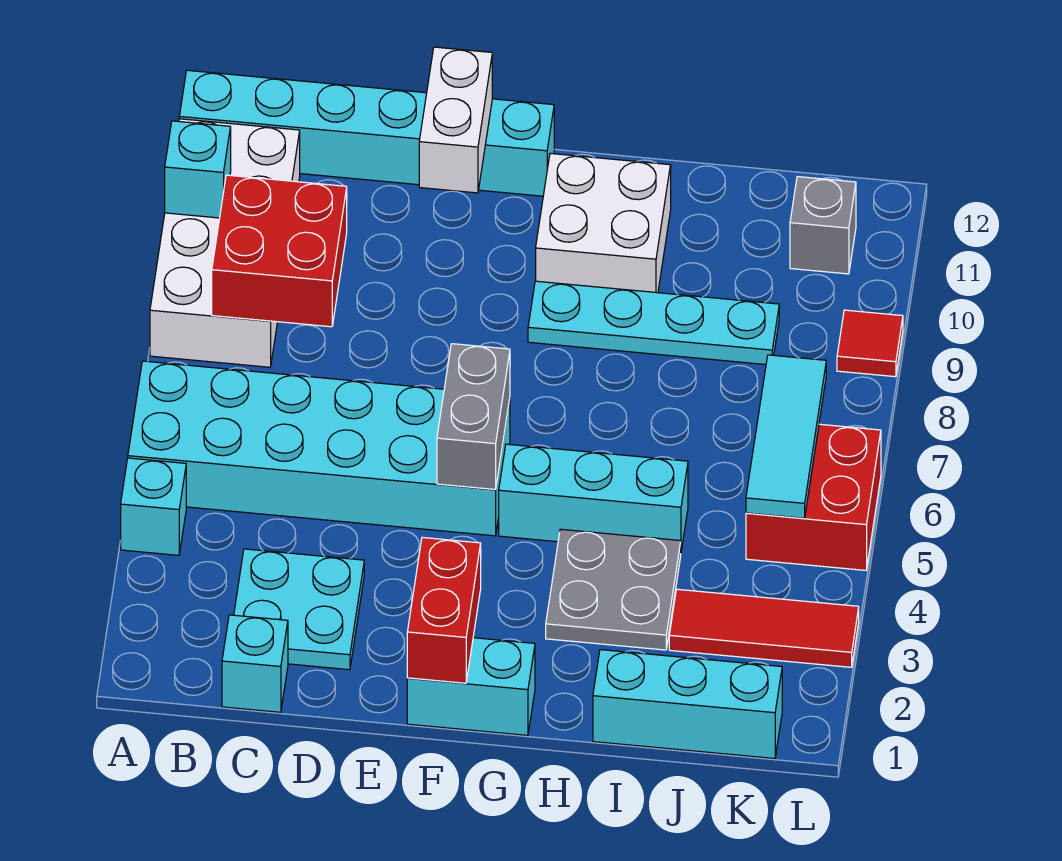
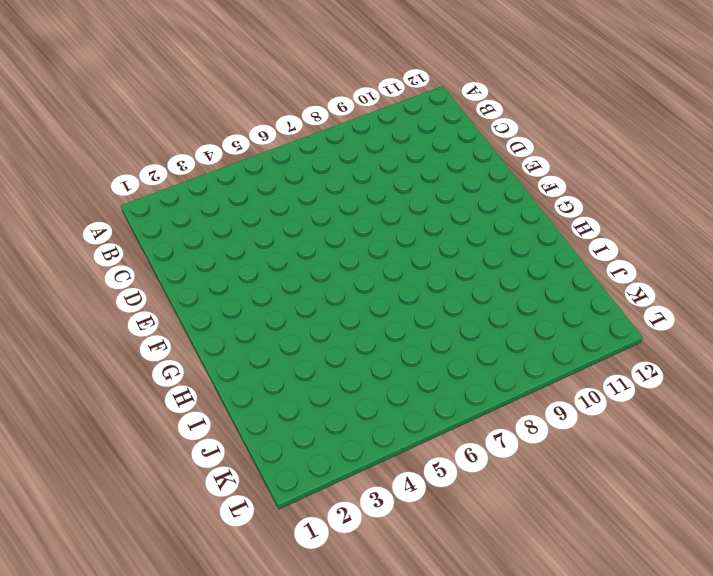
none -> cyan brick A4 level 1
none -> cyan brick A5:F6 level 1
none -> white brick A8:B11 level 1

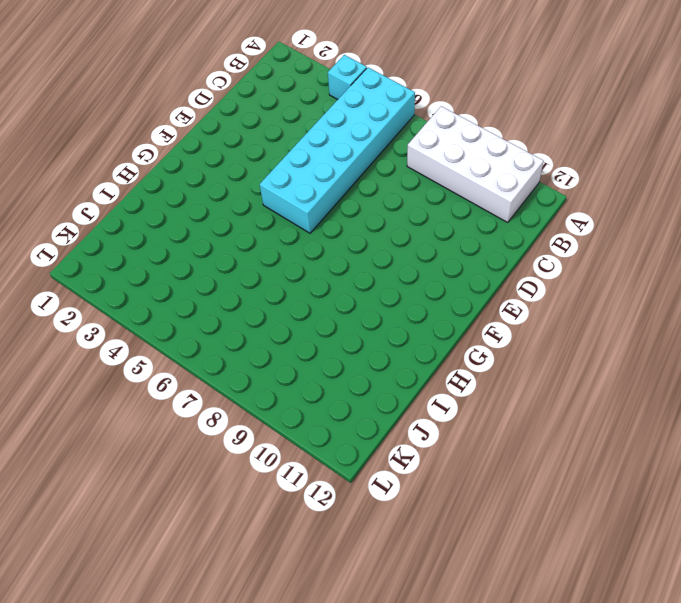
none -> cyan brick A12:F12 level 1
none -> cyan brick C1 level 1
none -> cyan plate C2:D3 level 1

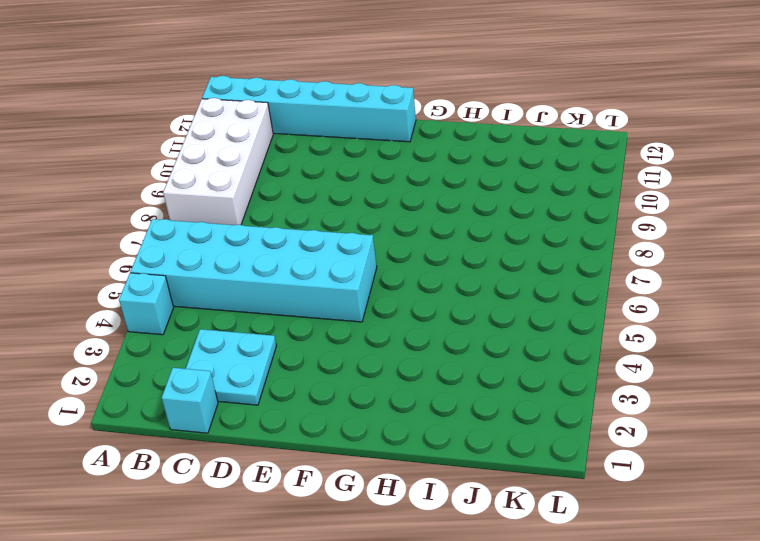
none -> cyan brick F1:G1 level 1
none -> cyan brick G5:I5 level 1
none -> cyan plate G9:J9 level 1

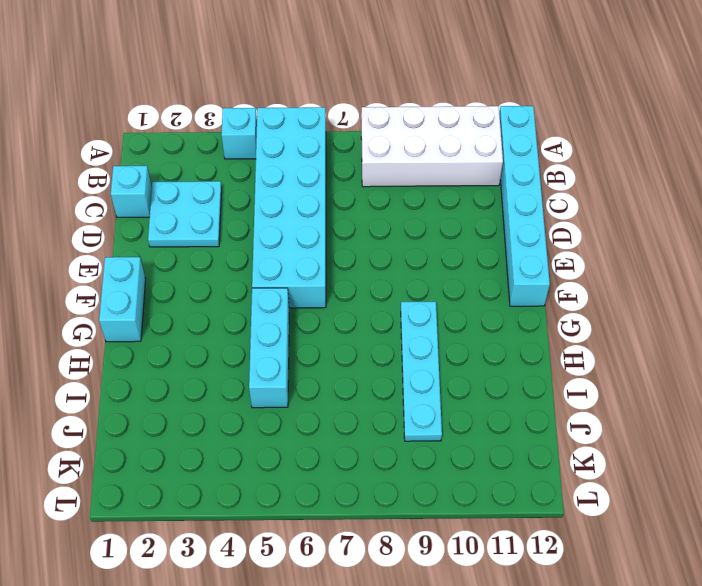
none -> white brick G10:H11 level 1
none -> grey plate H3:I4 level 1
none -> cyan brick I1:K1 level 1

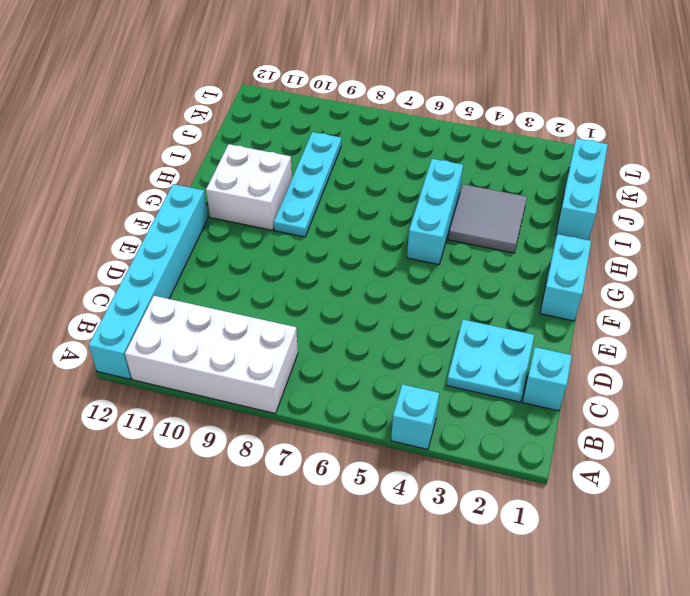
grey tile H3:I4 level 1 -> grey plate H3:I4 level 1
none -> cyan brick A5:F6 level 1
none -> red tile J3:L3 level 1
none -> red brick K5:L6 level 1

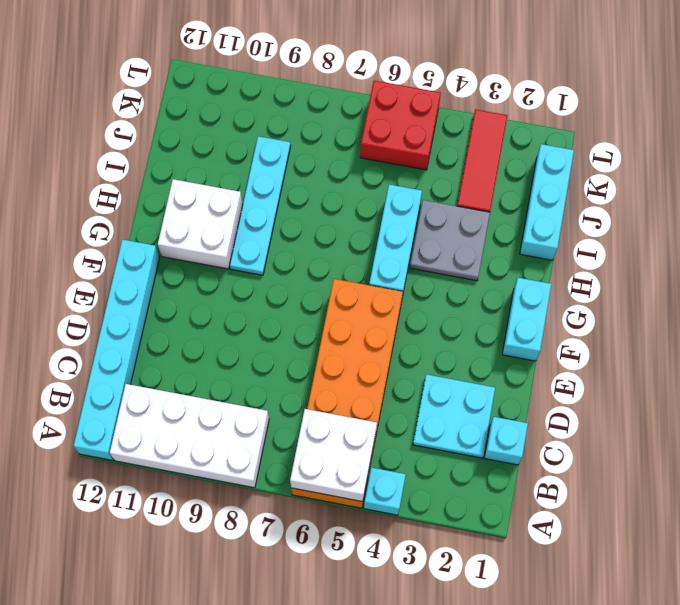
orange brick A5:F6 level 1 -> cyan brick A5:F6 level 1
white brick A5:B6 level 2 -> none
none -> grey brick K11 level 1
none -> red tile L9 level 1
none -> cyan brick A10 level 2

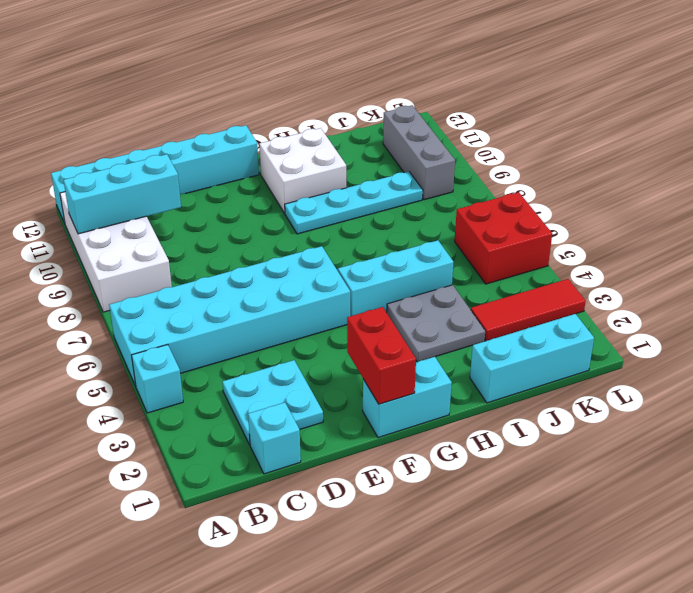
cyan brick A10:C10 level 2 -> cyan brick A10 level 2
grey brick K9:K11 level 1 -> grey brick K11 level 1
none -> red tile L9 level 1
none -> red brick B8:C9 level 2
none -> white brick E11:E12 level 2

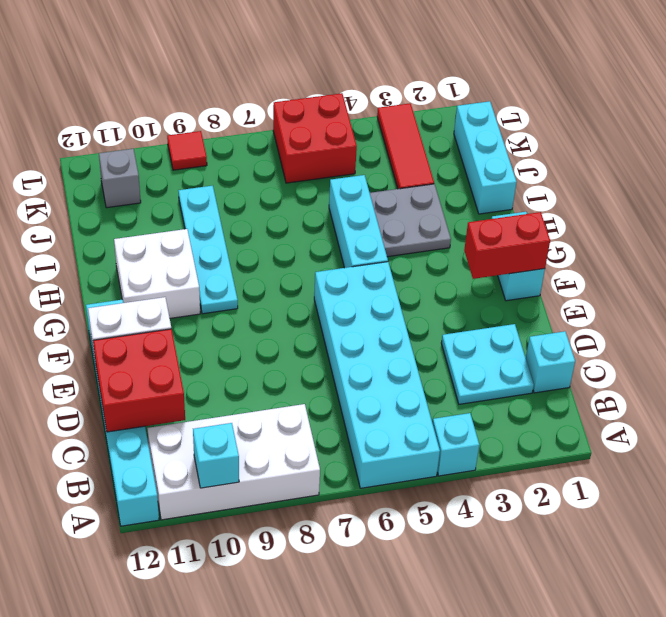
red brick C11:D12 level 2 -> red brick B8:C9 level 2
none -> grey brick F5:F6 level 2
none -> cyan tile K5:K7 level 2

